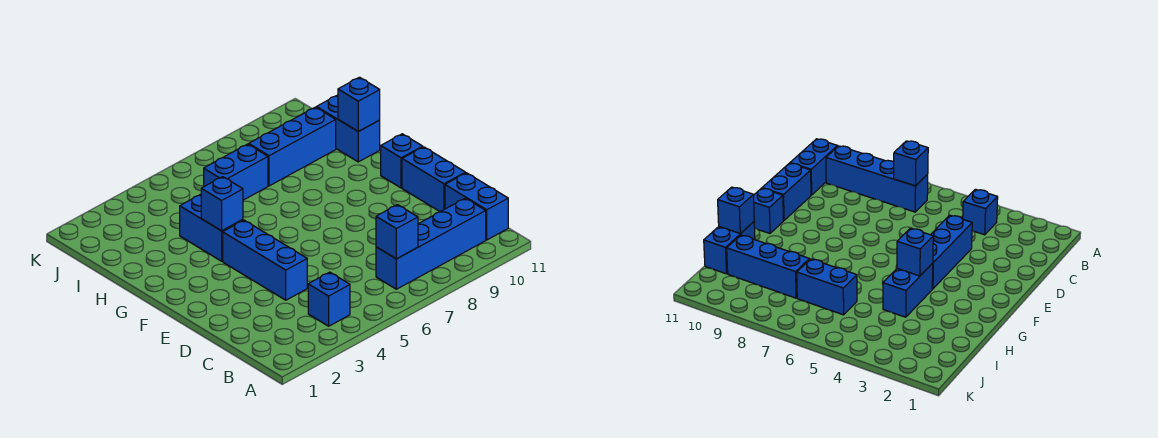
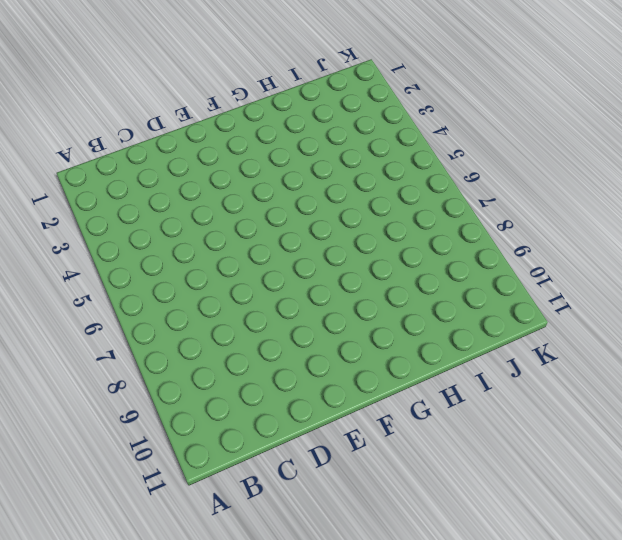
none -> blue brick B4 level 1
none -> blue brick B7:B10 level 1
none -> blue brick B11:C11 level 1

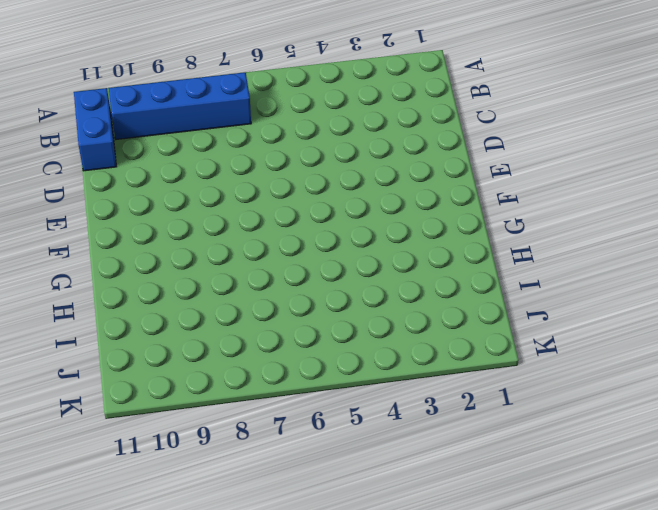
none -> blue brick B4 level 1
none -> blue brick D4:F4 level 1
none -> blue brick D11:E11 level 1

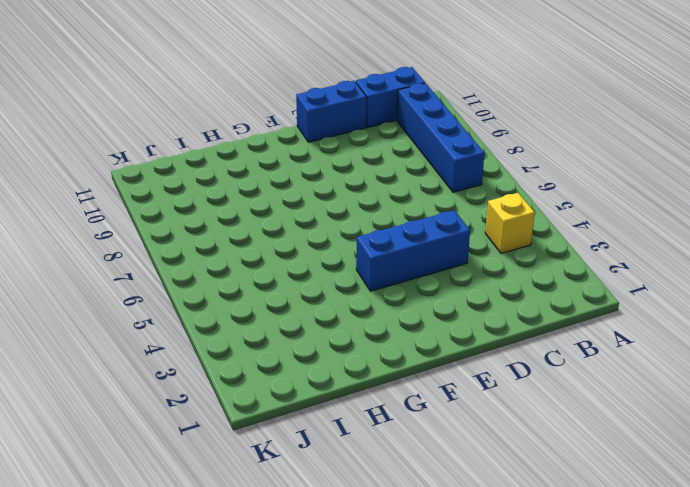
yellow brick B4 level 1 -> blue brick B4 level 1
none -> blue brick F11 level 1
none -> blue brick G4:H4 level 1
none -> blue brick H11:I11 level 1

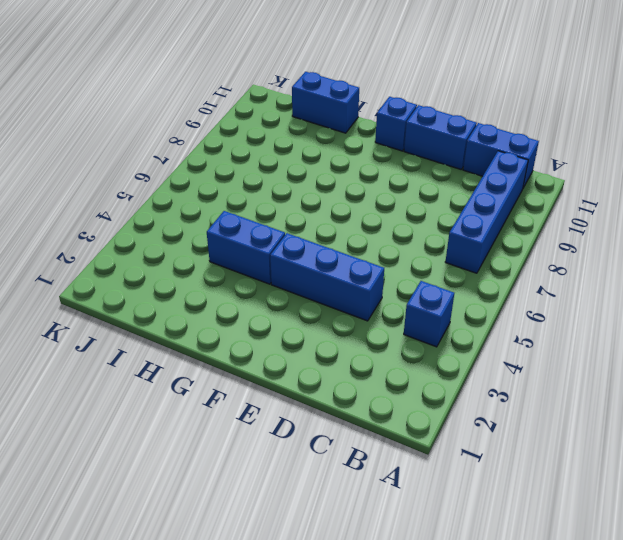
none -> blue brick I6:I7 level 1
none -> blue brick I8:I10 level 1
none -> blue brick B7 level 2

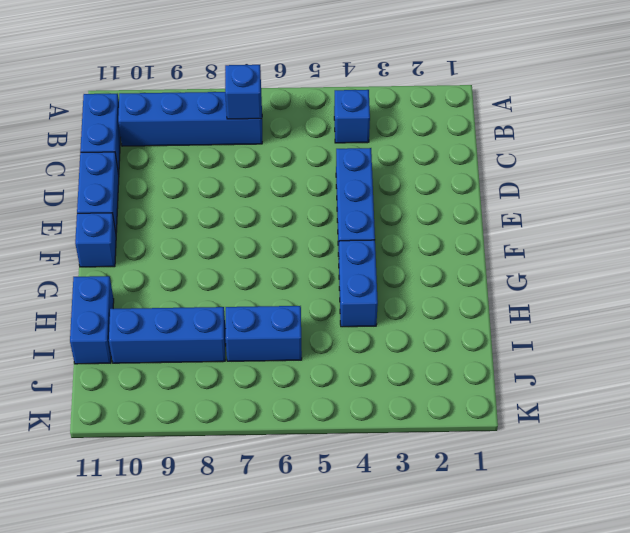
none -> blue brick G4 level 2
none -> blue brick H11 level 2

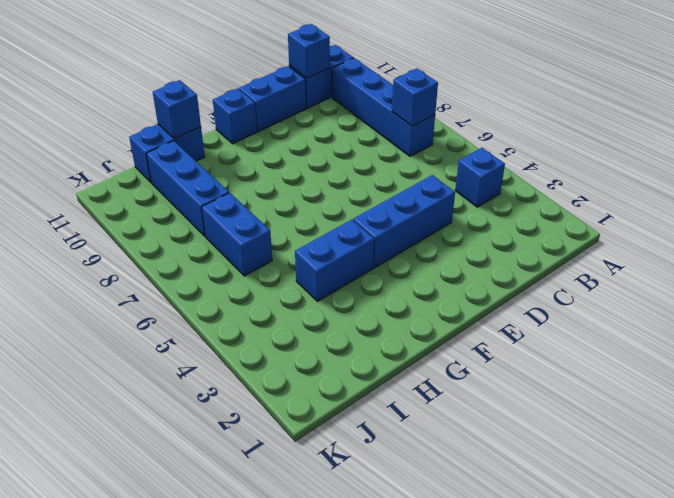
blue brick C11 level 2 -> blue brick G4 level 2

